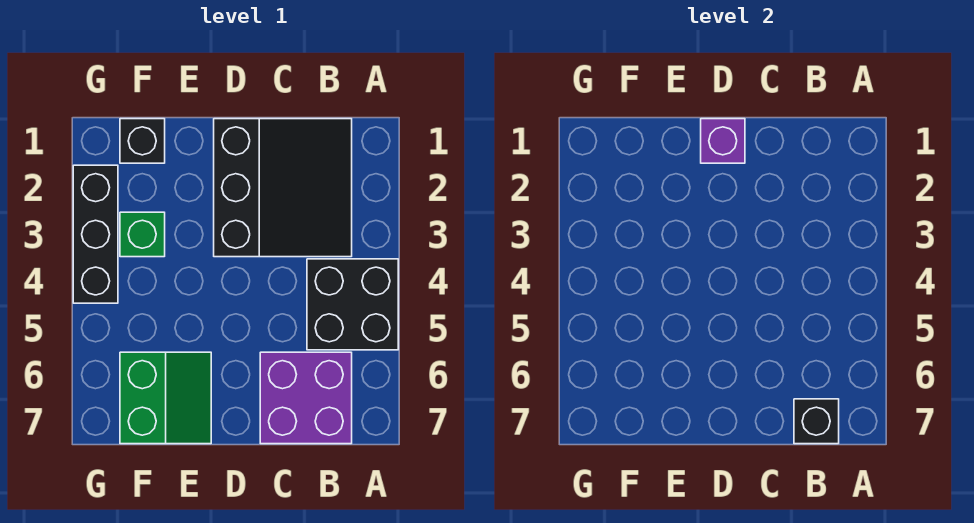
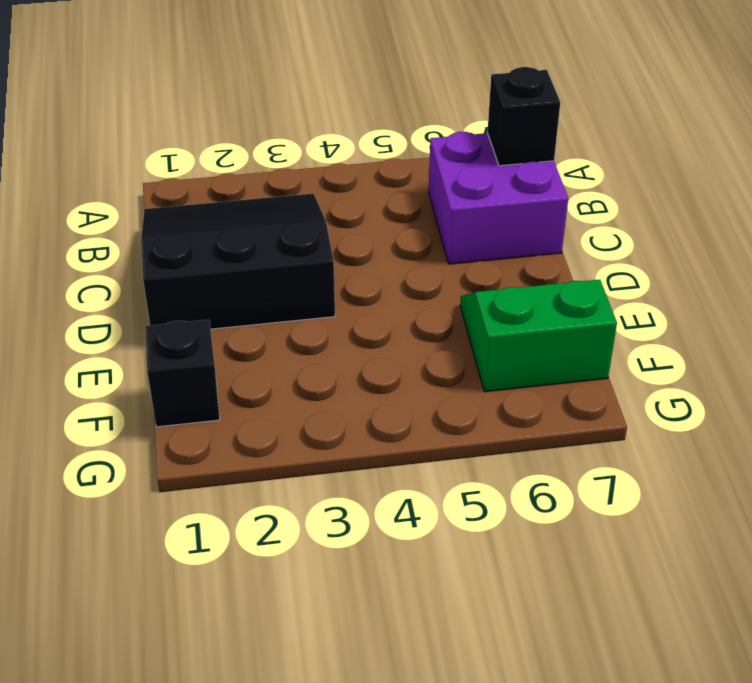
none -> black brick A4:B5 level 1
none -> green brick F3 level 1

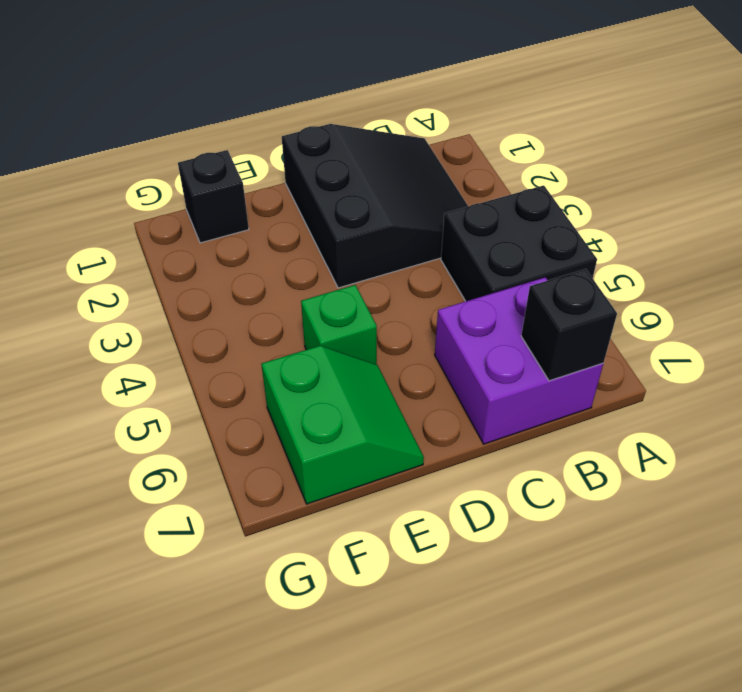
green brick E5 level 1 -> green brick F3 level 1
none -> black brick G2:G4 level 1
none -> purple brick D1 level 2

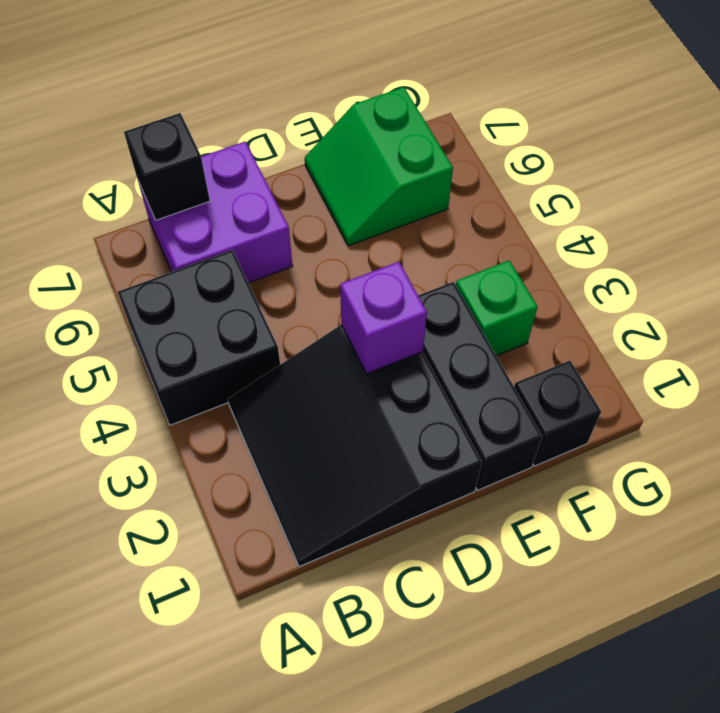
purple brick D3 level 2 -> purple brick D1 level 2
black brick E1:E3 level 1 -> black brick G2:G4 level 1

